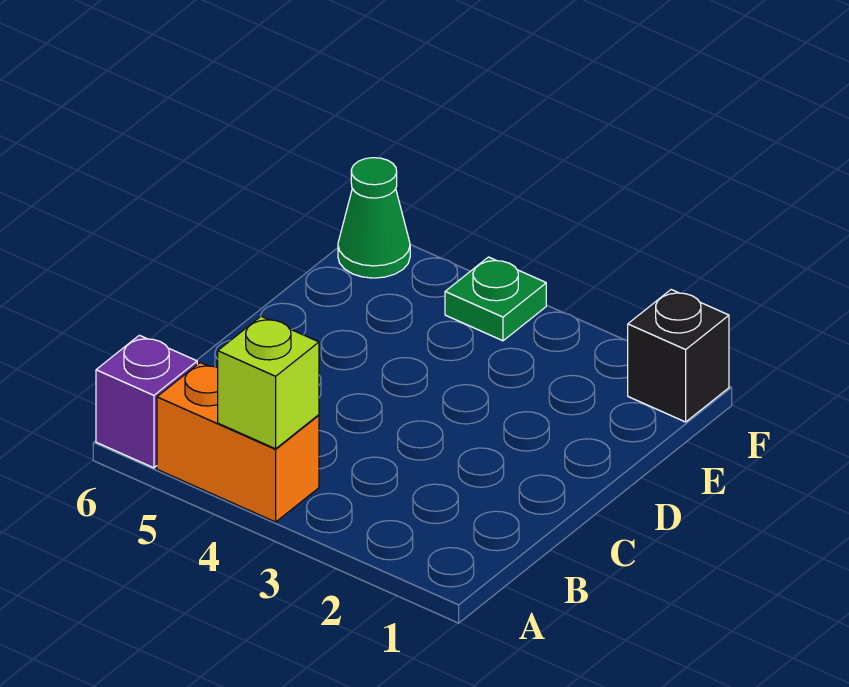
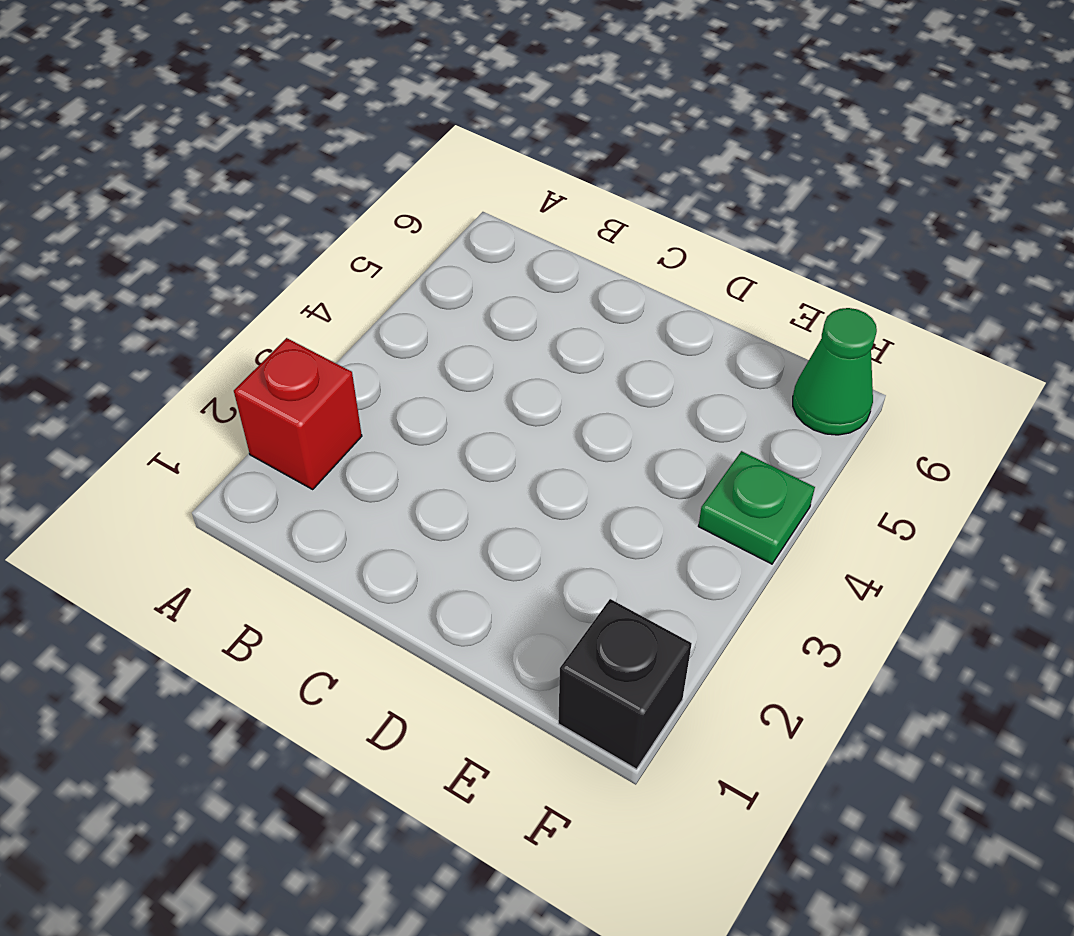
red brick A2 level 1 -> none
none -> orange brick A4:A5 level 1
none -> purple brick A6 level 1

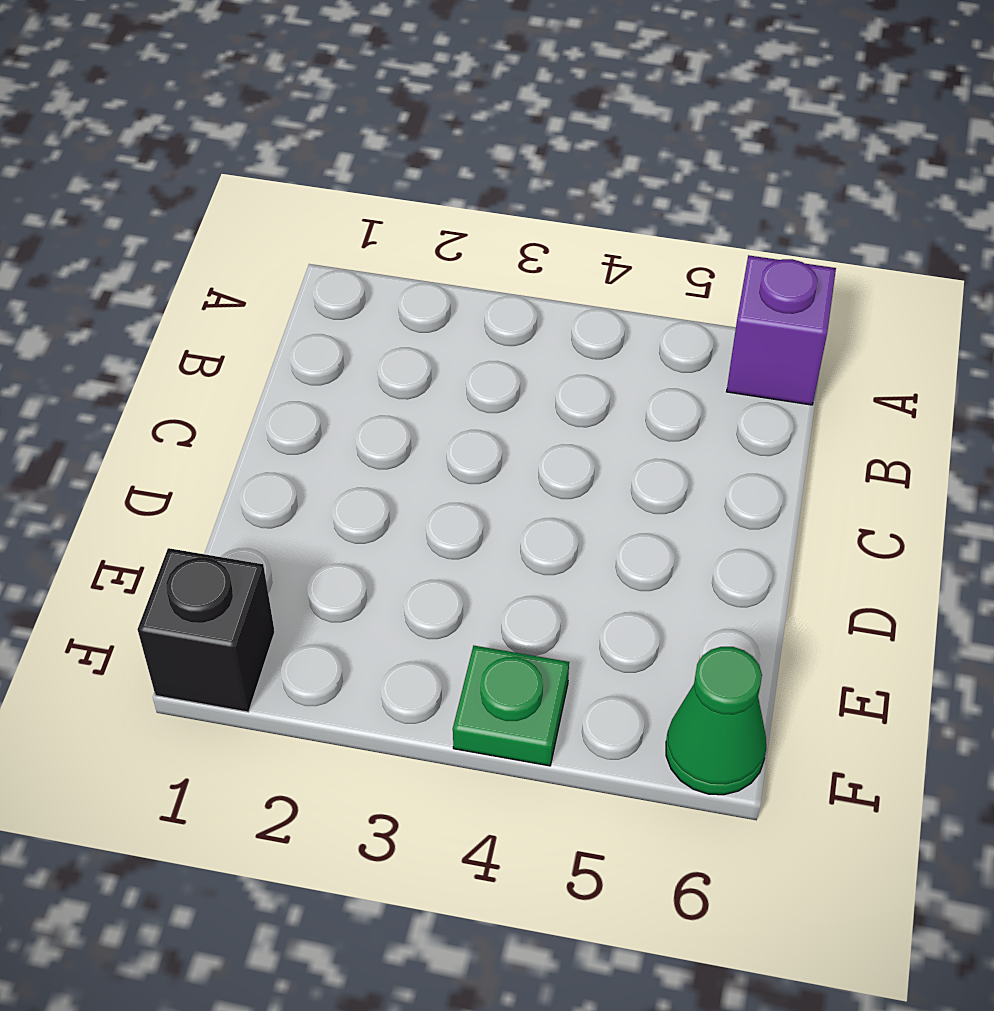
none -> orange brick A4:A5 level 1
none -> lime brick A4 level 2

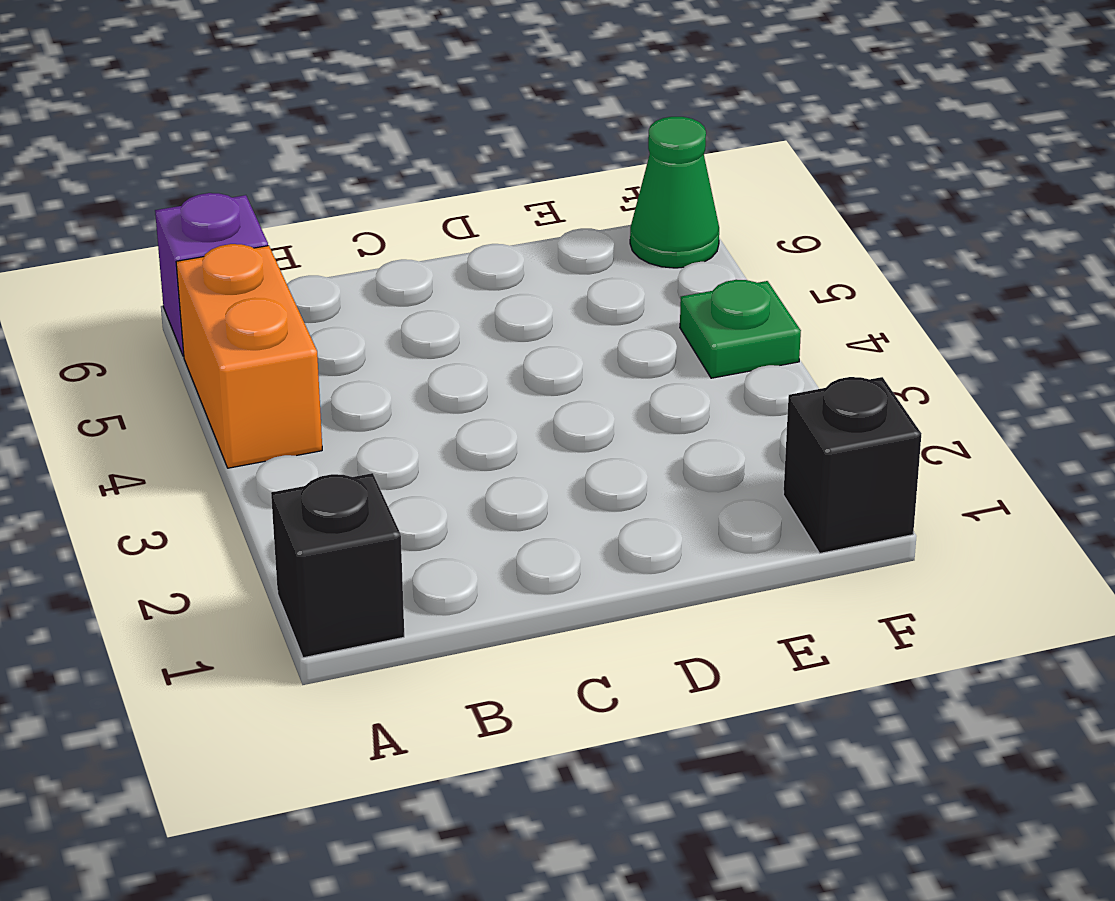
black brick A1 level 1 -> none
none -> lime brick A4 level 2

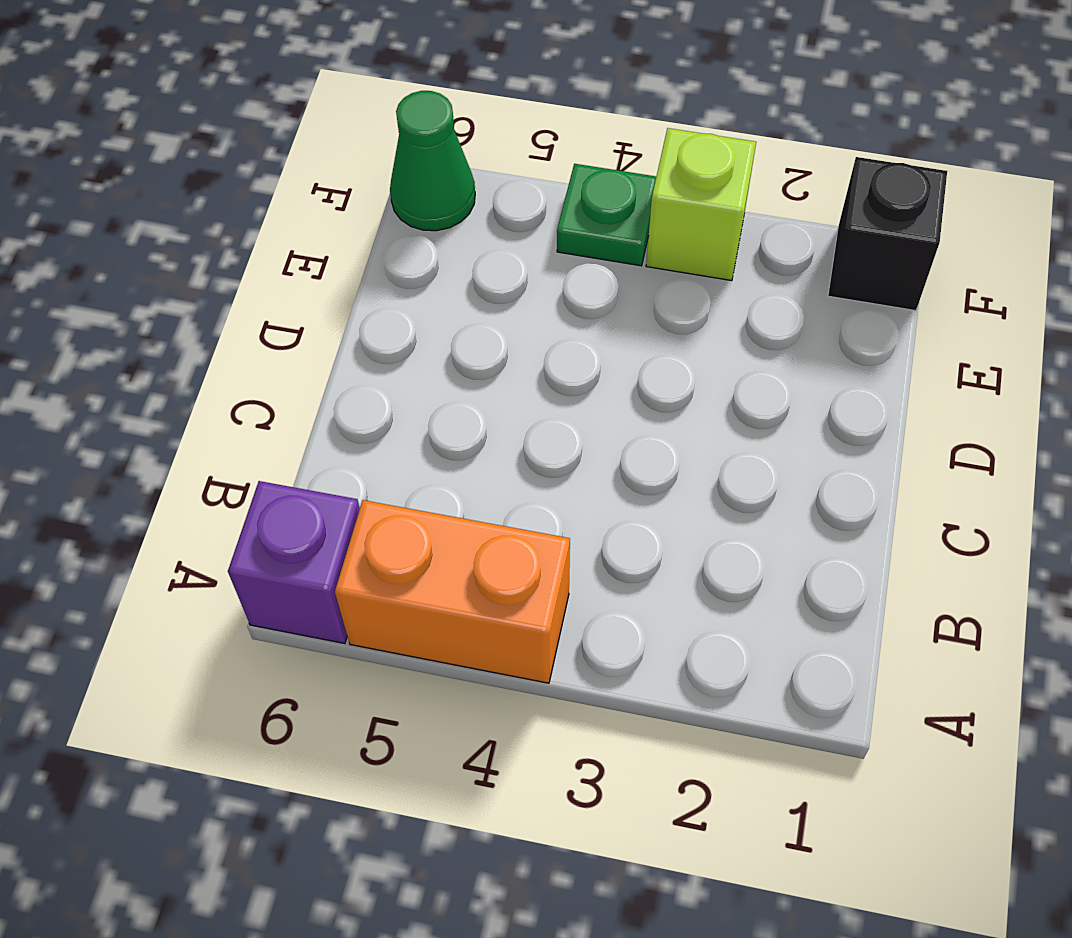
lime brick F3 level 1 -> lime brick A4 level 2

